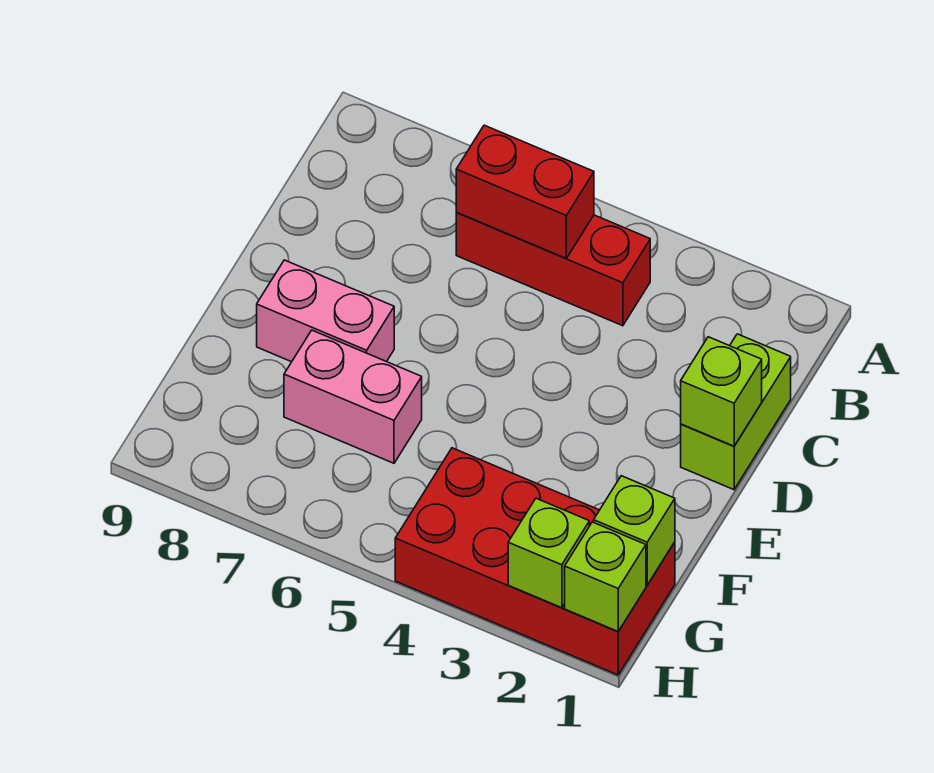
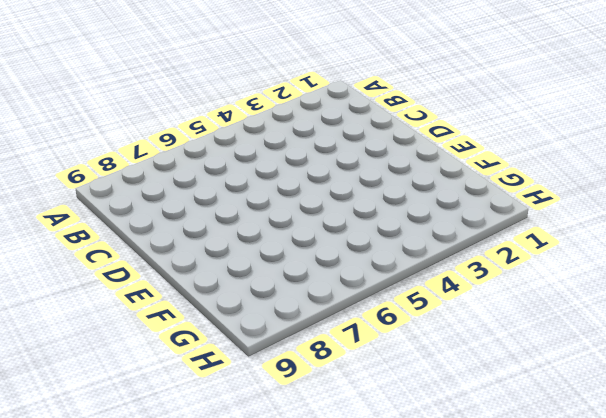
none -> red brick B4:B6 level 1
none -> lime brick C1:D1 level 1

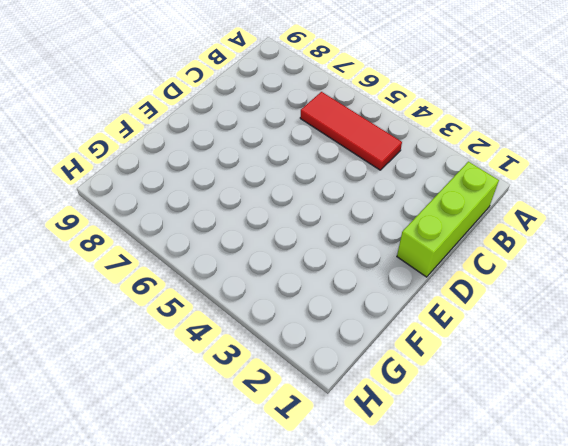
lime brick B1:D1 level 1 -> lime brick C1:D1 level 1
red tile B4:B6 level 1 -> red brick B4:B6 level 1
none -> pink brick E7:E8 level 1
none -> pink brick F6:F7 level 1

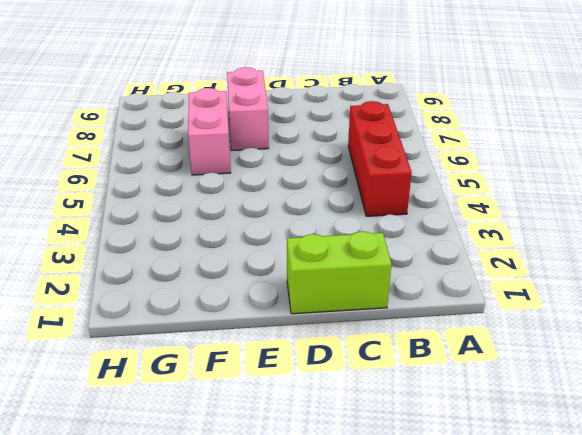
none -> red brick G1:H4 level 1
none -> red brick B5:B6 level 2

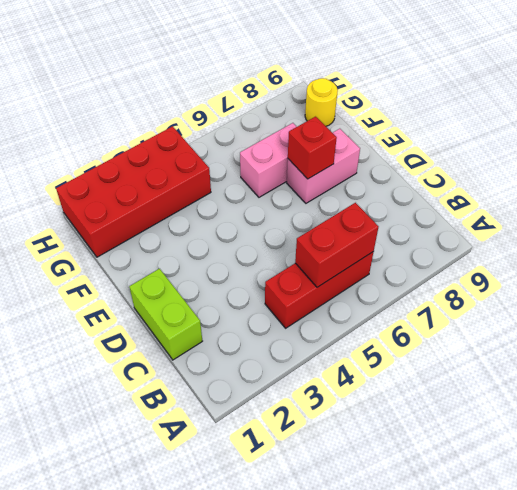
red brick E7 level 2 -> none
yellow round brick G9 level 1 -> none
none -> lime brick D1 level 2
none -> lime brick G1 level 2

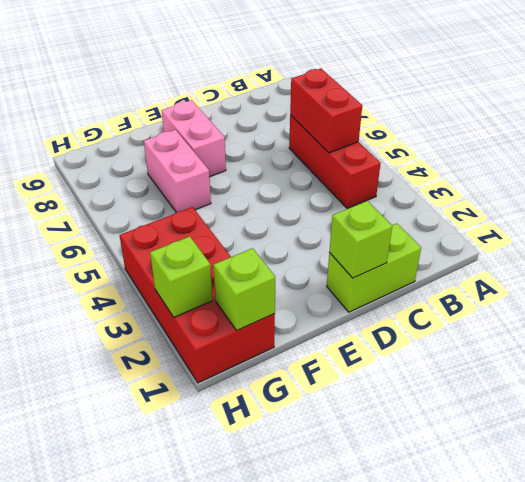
none -> lime brick H1 level 2

